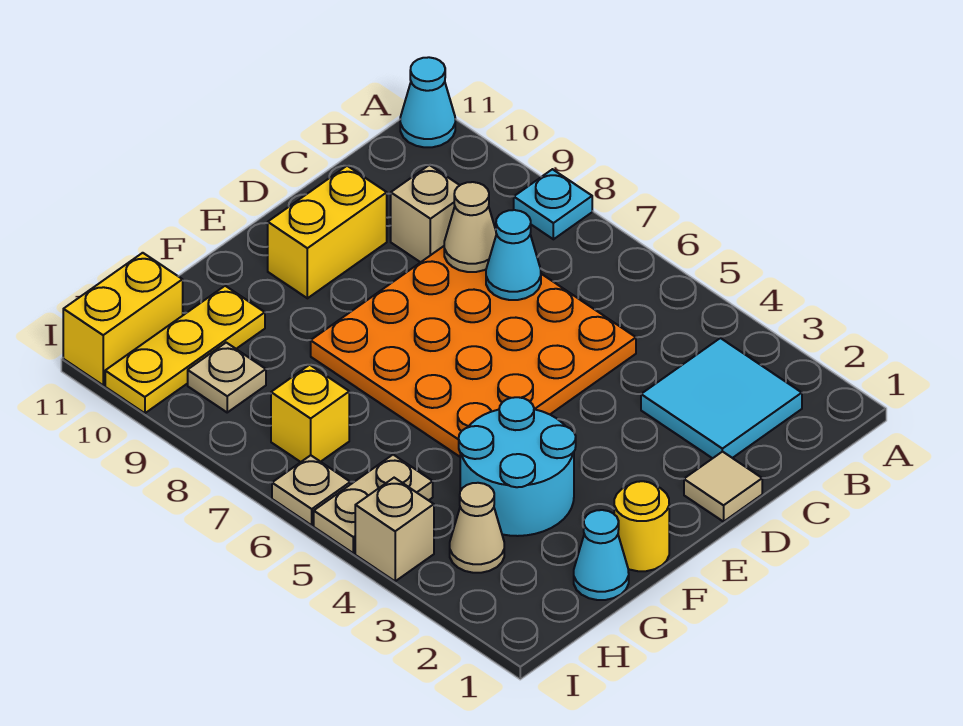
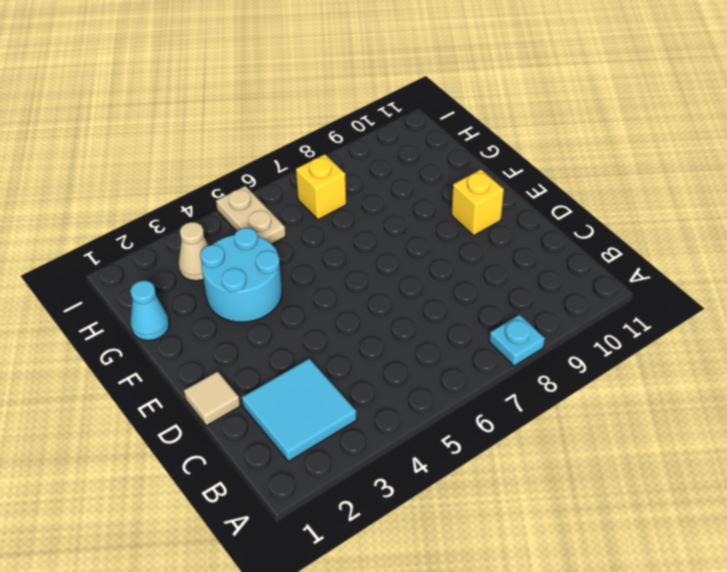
yellow brick E10 level 1 -> yellow brick D10:E10 level 1
none -> cyan cone A11 level 1
none -> orange plate C5:F8 level 1
none -> tan brick C9 level 1

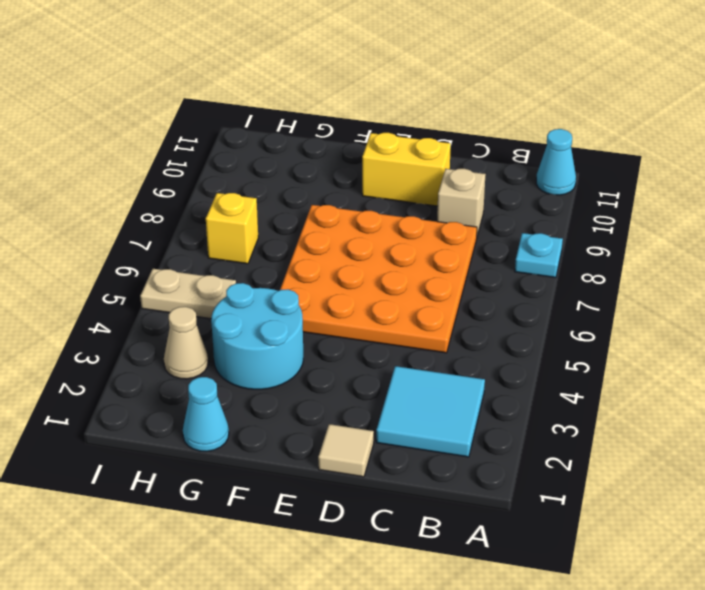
none -> yellow round brick F1 level 1
none -> yellow plate G10:I10 level 1
none -> tan plate H9 level 1

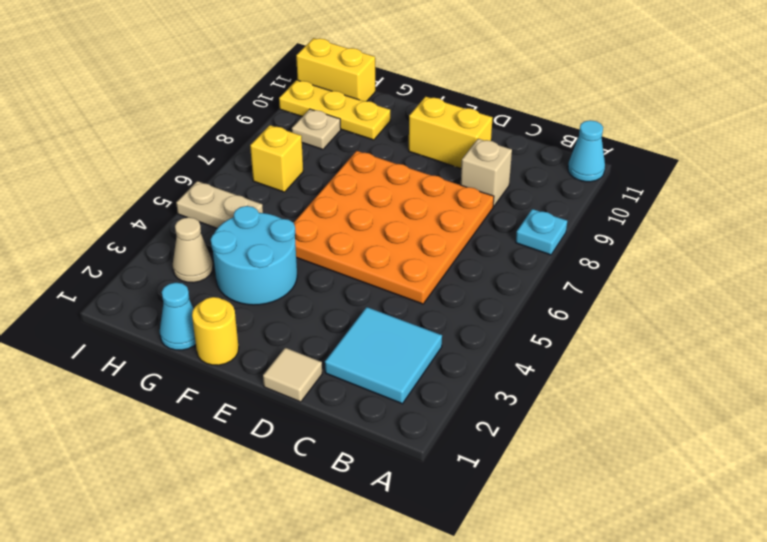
none -> tan brick I4 level 1
none -> tan plate I6 level 1
none -> cyan cone C7 level 2

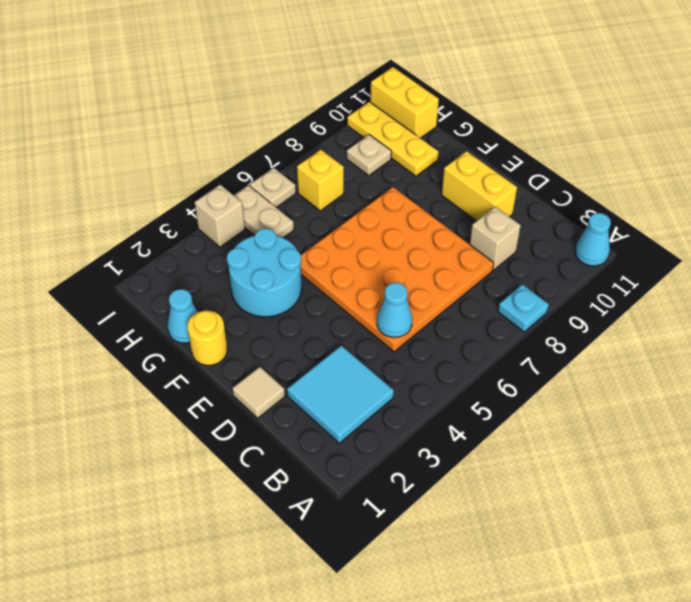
cyan cone C5 level 2 -> cyan cone C7 level 2
none -> tan cone H3 level 1
none -> tan cone C8 level 2

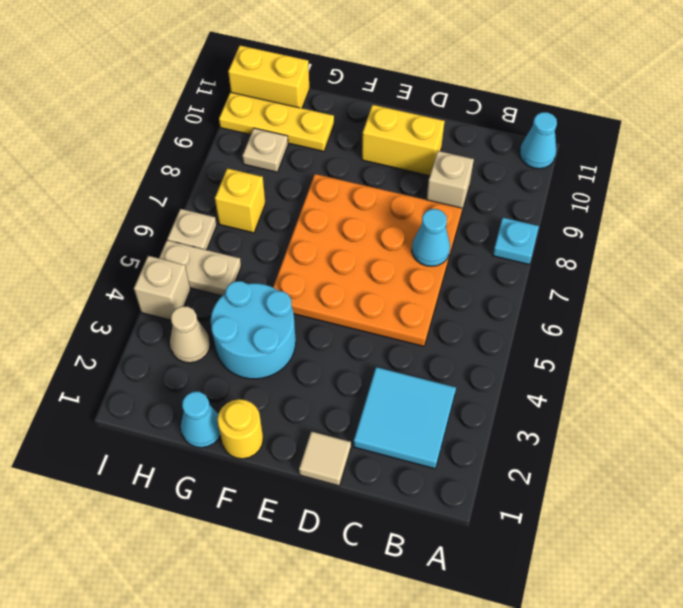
none -> tan cone C8 level 2

